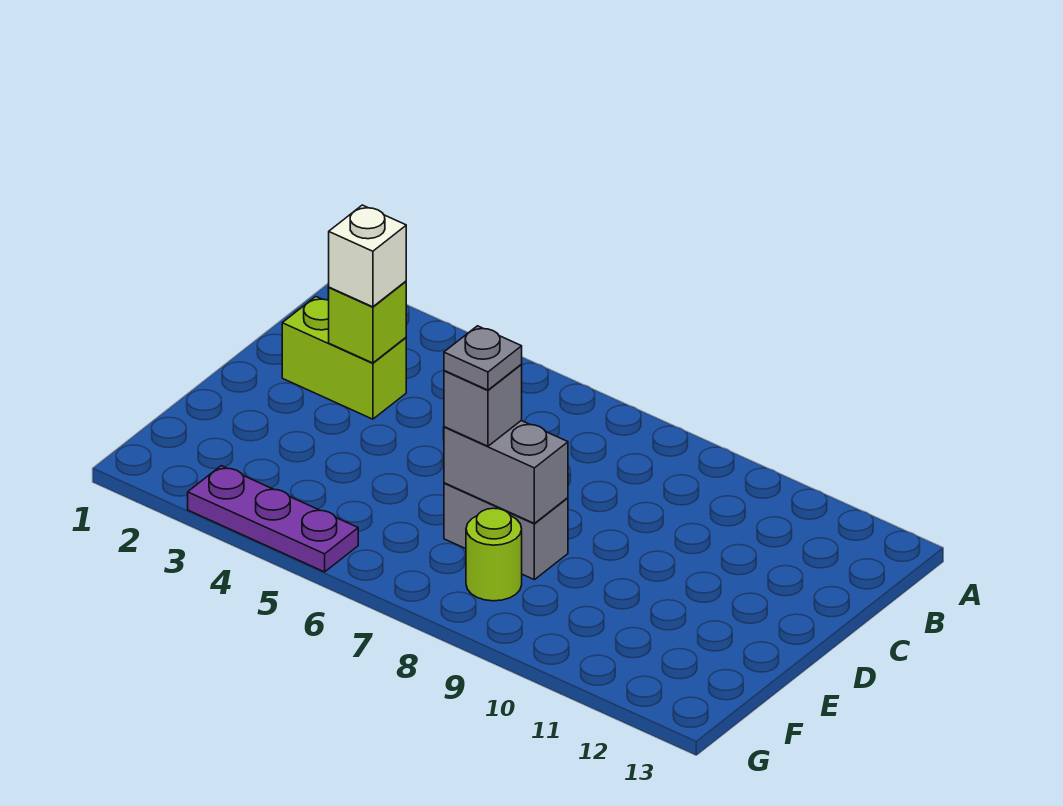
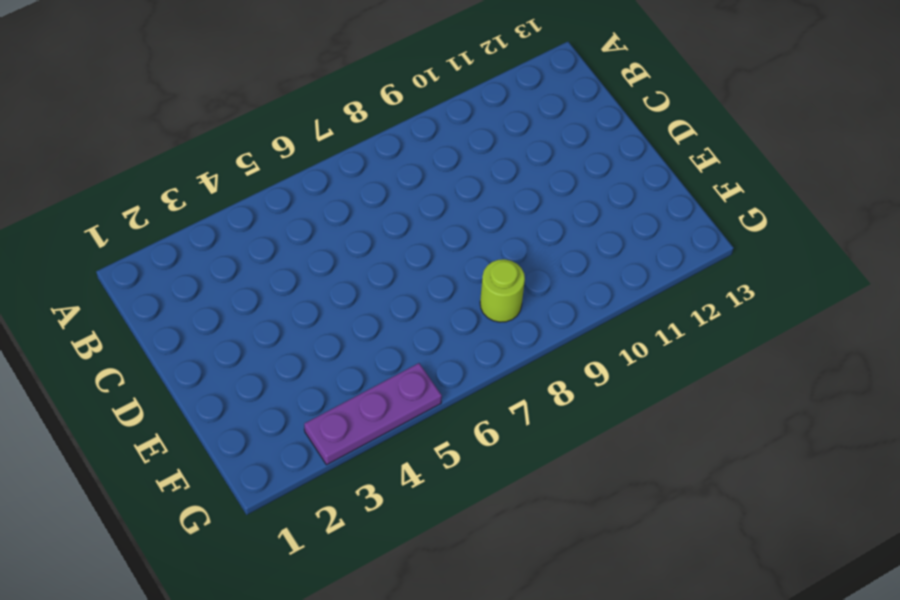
none -> lime brick C2:C3 level 1
none -> grey brick E7:E8 level 1

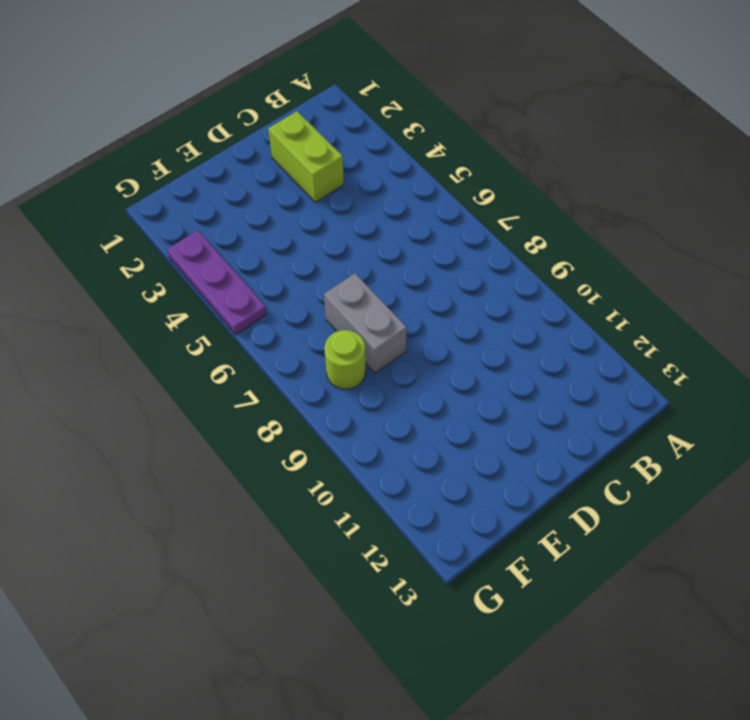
none -> lime brick C3 level 2
none -> grey brick E7:E8 level 2

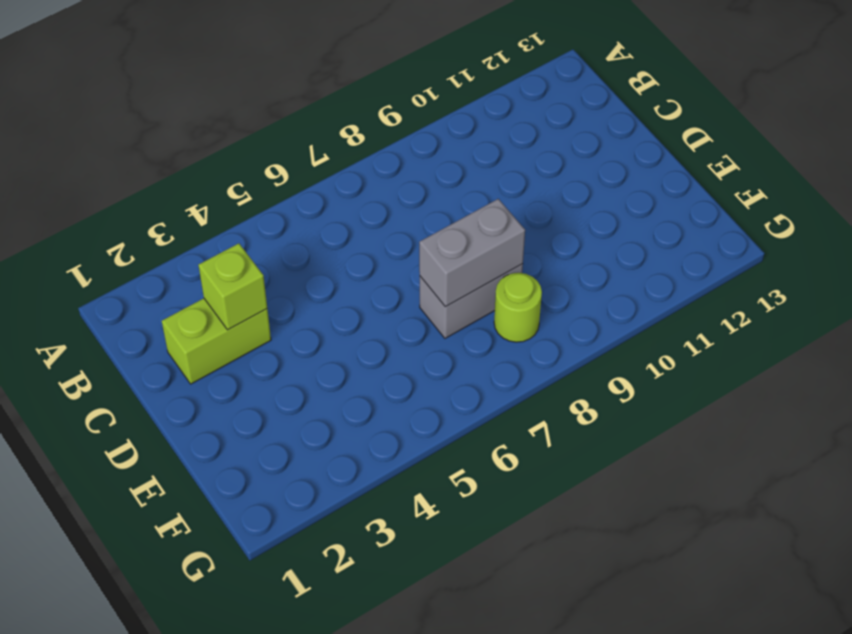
none -> purple plate G3:G5 level 1
none -> white brick C3 level 3

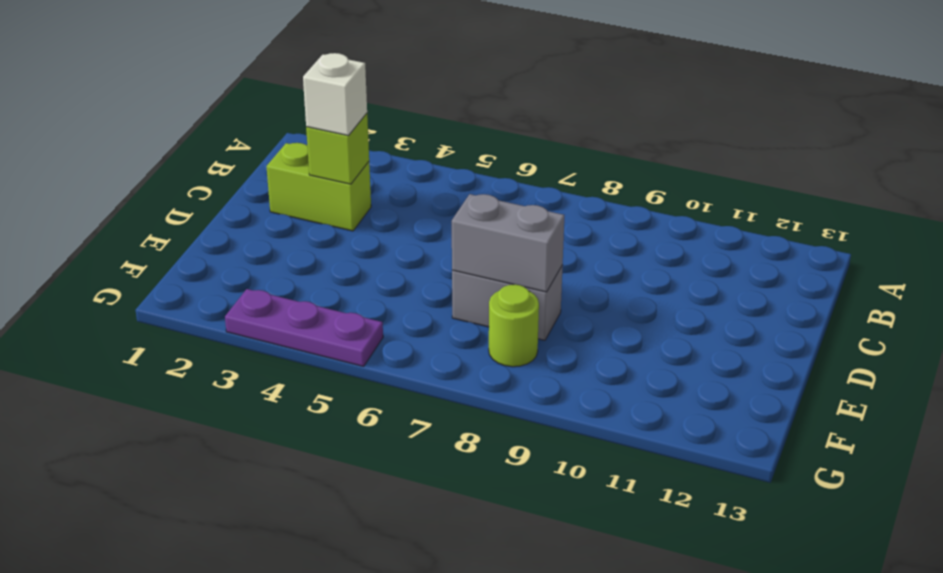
none -> grey brick E7 level 3
none -> grey plate E7 level 4

